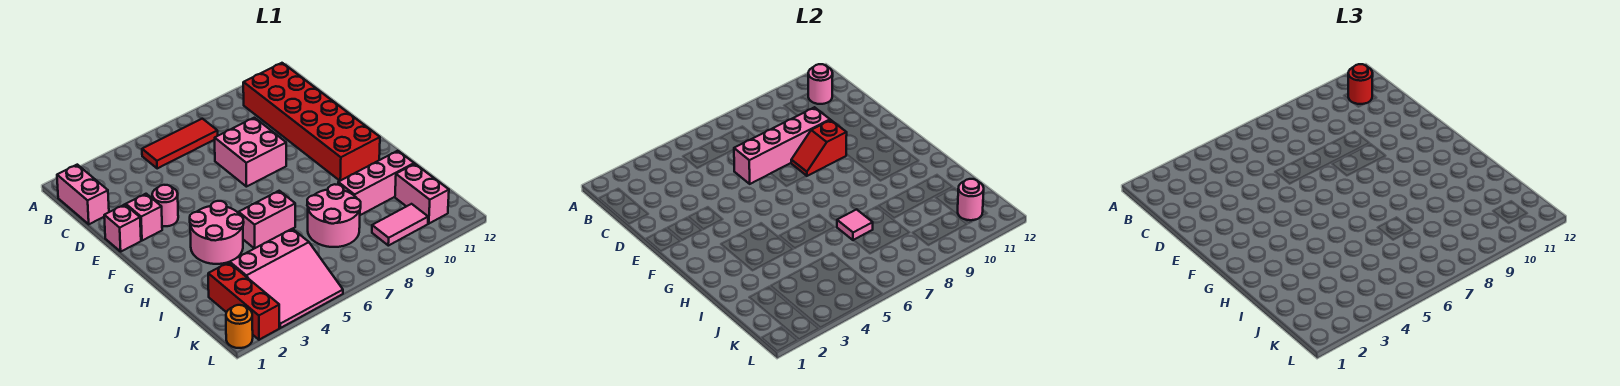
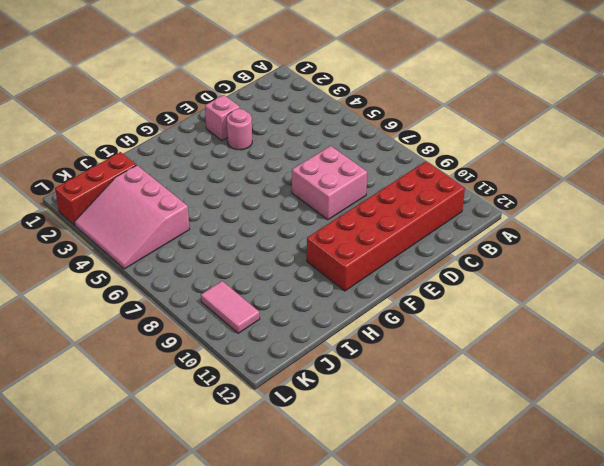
none -> pink brick B1:C1 level 1
none -> red tile B5:B7 level 1
none -> pink brick E1 level 1

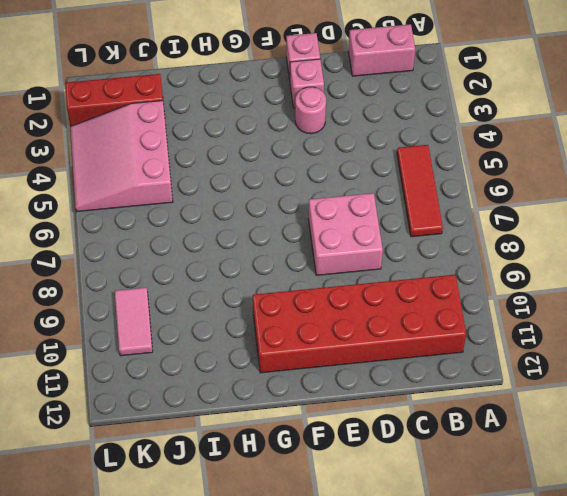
none -> pink round brick G3:H4 level 1
none -> pink brick H5:H6 level 1
none -> pink round brick I7:J8 level 1

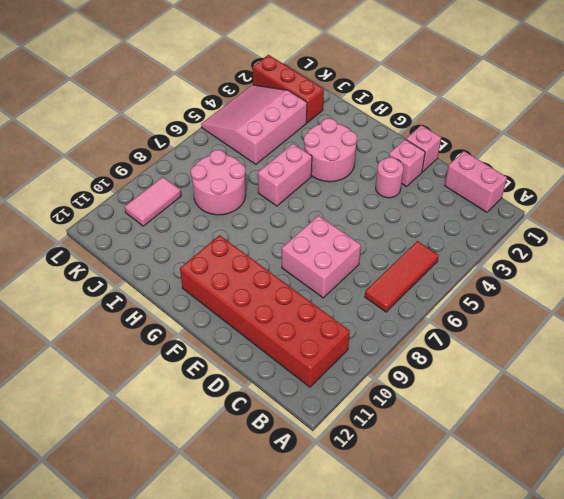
none -> pink brick I9:I11 level 1
none -> pink brick J11:K11 level 1
none -> orange round brick L1 level 1

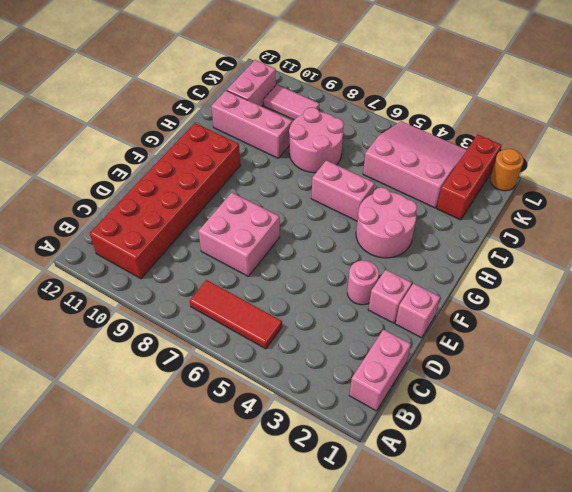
none -> pink round brick B11 level 2
none -> pink brick D6:D9 level 2
none -> red slope E8:E9 level 2 top 9

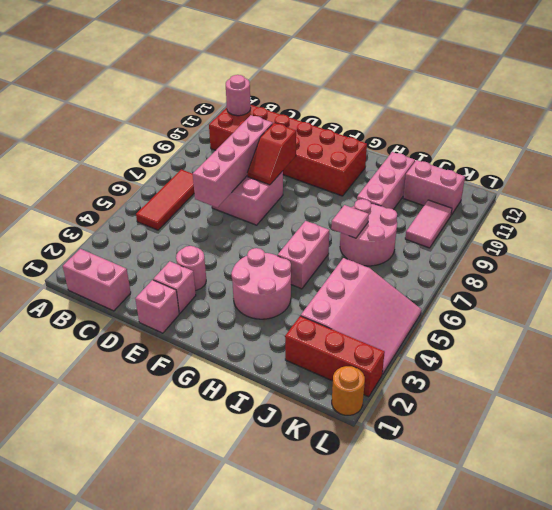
none -> pink round brick K11 level 2
none -> red round brick B11 level 3

